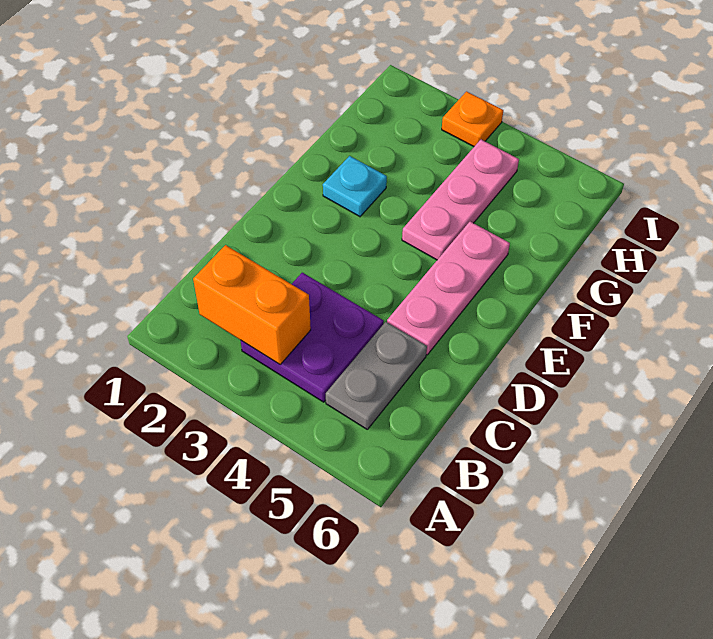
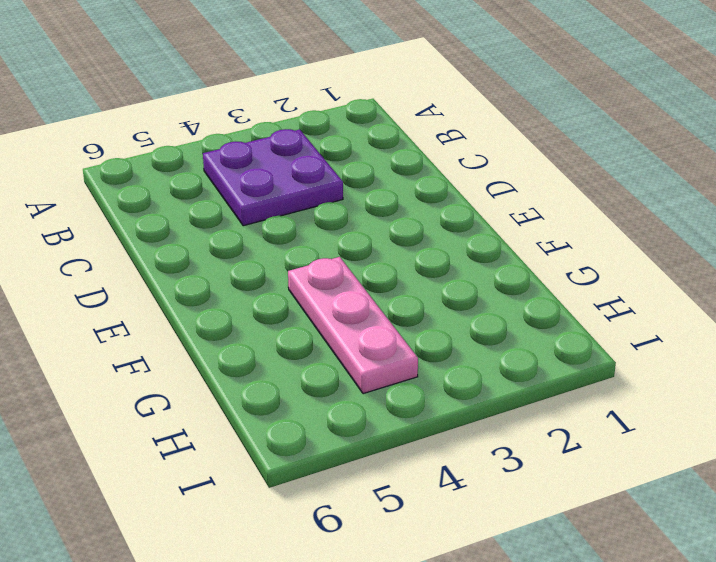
none -> grey plate B5:C5 level 1
none -> pink plate D5:F5 level 1

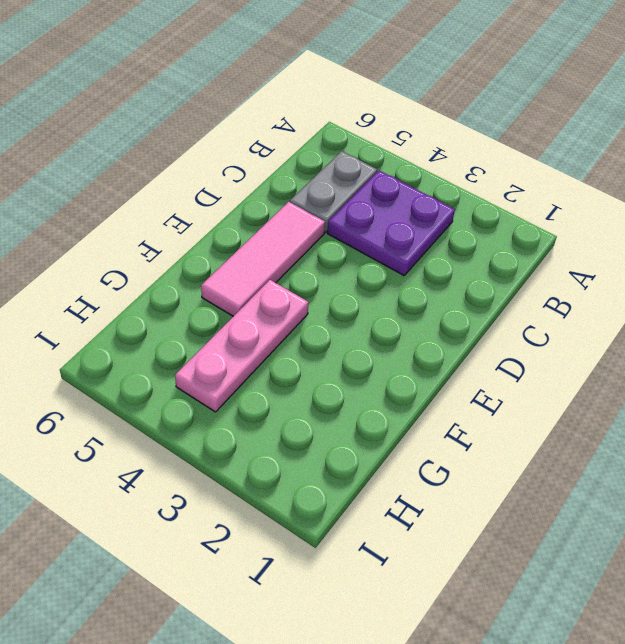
pink tile D5:F5 level 1 -> pink plate D5:F5 level 1
none -> cyan plate F2 level 1
none -> orange plate I3 level 1

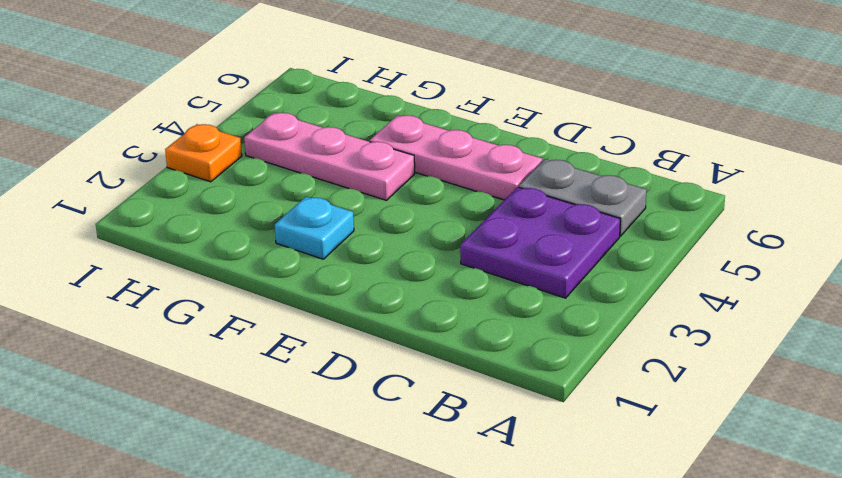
none -> orange brick B2:B3 level 2

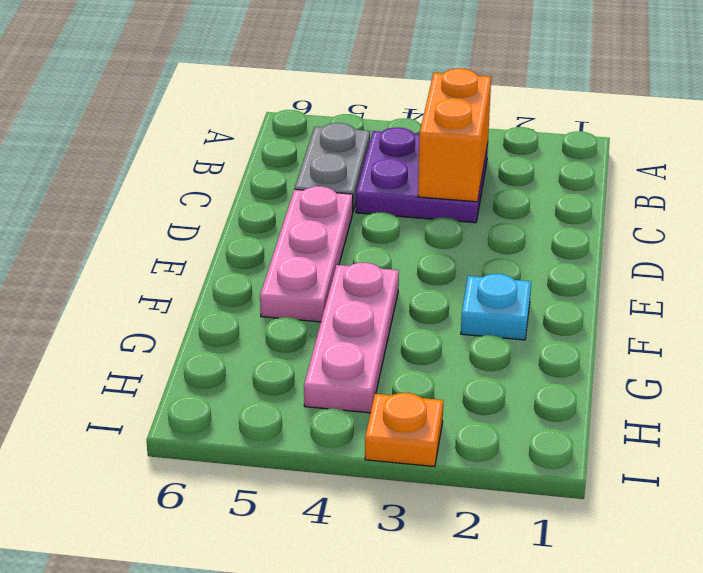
orange brick B3:C3 level 2 -> orange brick B2:B3 level 2

